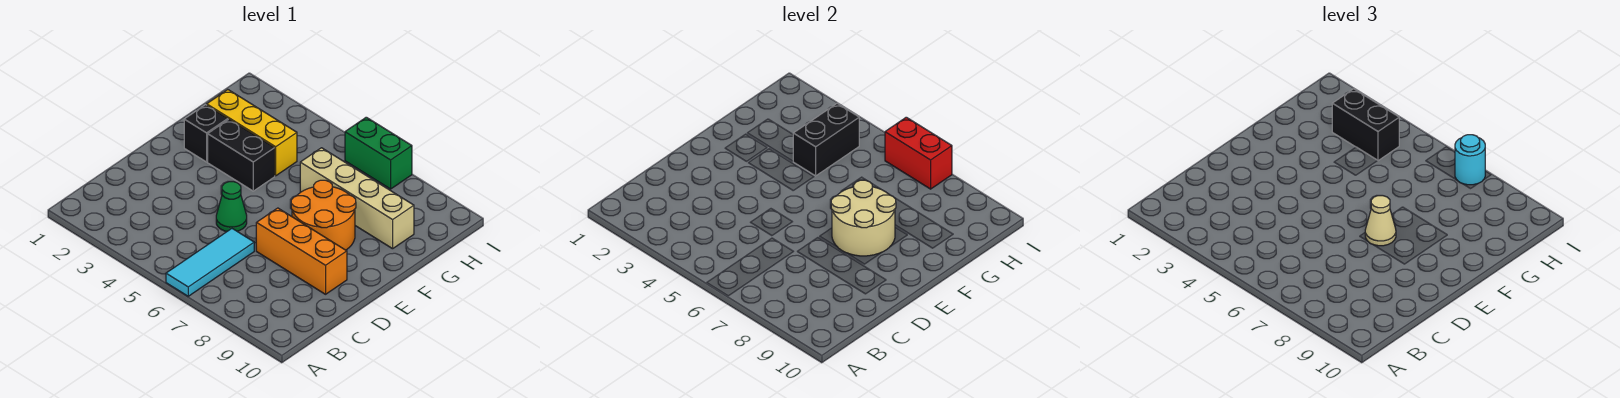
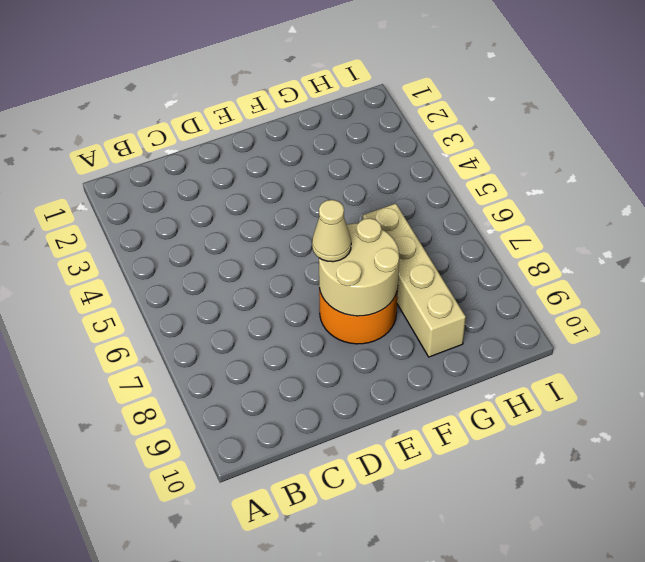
none -> cyan tile A6:C6 level 1
none -> green cone D5 level 1
none -> orange brick D7:D9 level 1

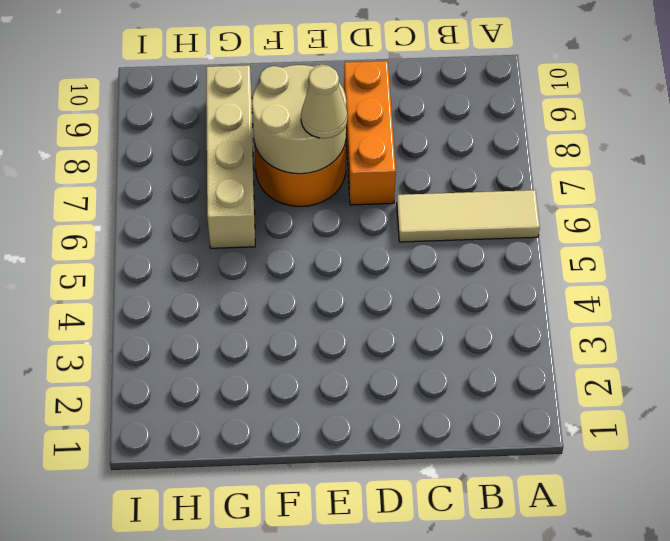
tan tile A6:C6 level 1 -> cyan tile A6:C6 level 1
none -> green cone D5 level 1
none -> black brick F2 level 1
none -> black brick F3:F4 level 1

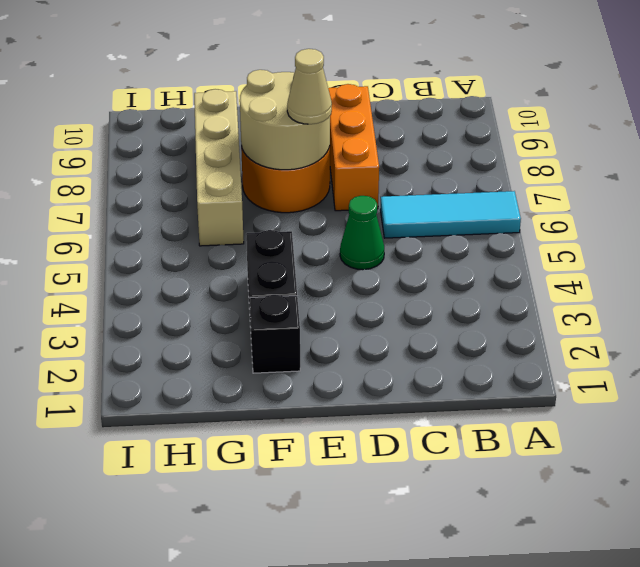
none -> yellow brick G2:G4 level 1
none -> green brick I6:I7 level 1
none -> black brick G4:H4 level 2

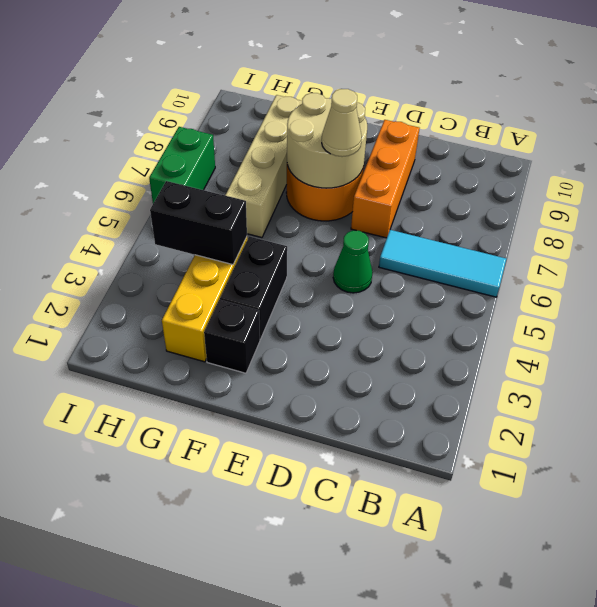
none -> red brick I6:I7 level 2
none -> black brick H3:H4 level 3
none -> cyan round brick I7 level 3

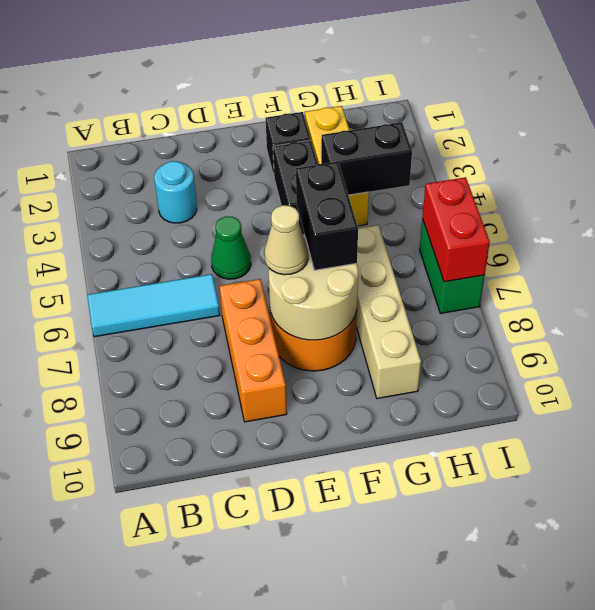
cyan round brick C3 level 1 -> cyan round brick I7 level 3
black brick F6:F7 level 3 -> black brick H3:H4 level 3

